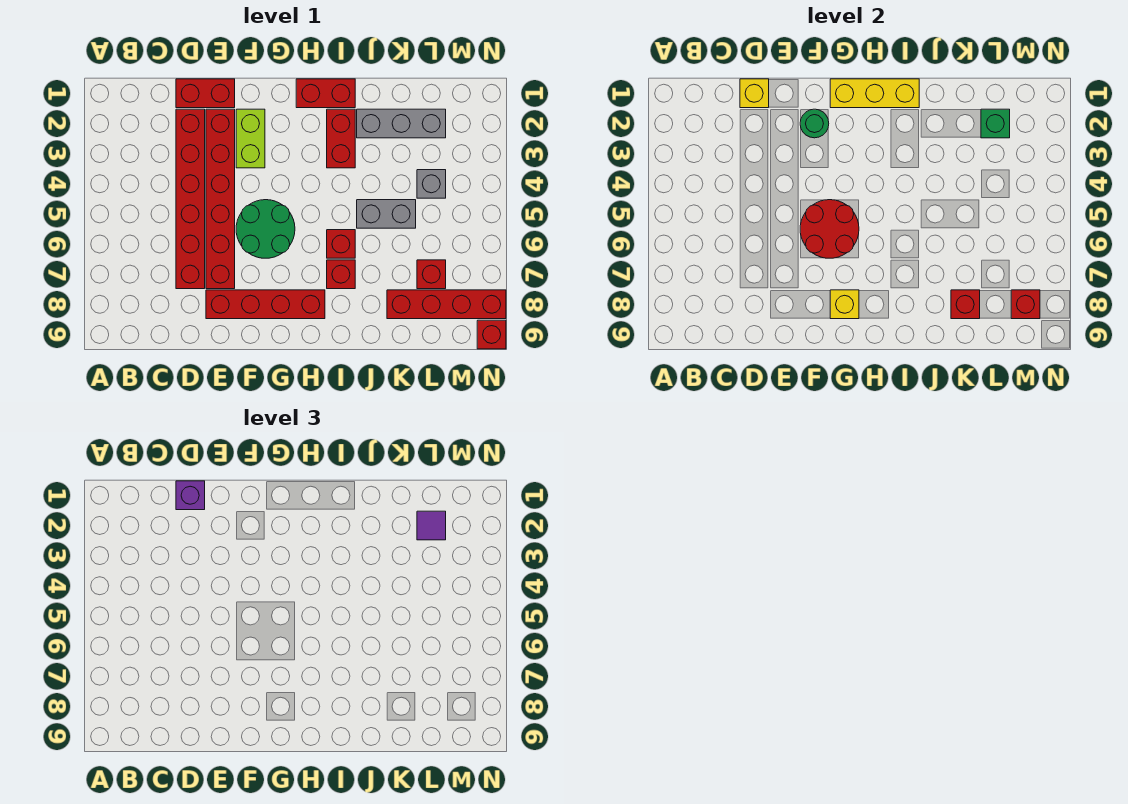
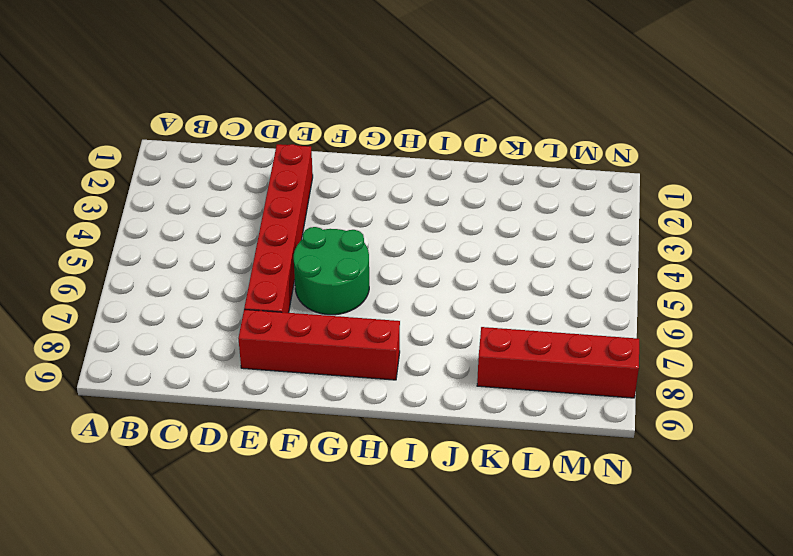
none -> red brick D1:E1 level 1
none -> red brick D2:D7 level 1
none -> lime brick F2:F3 level 1

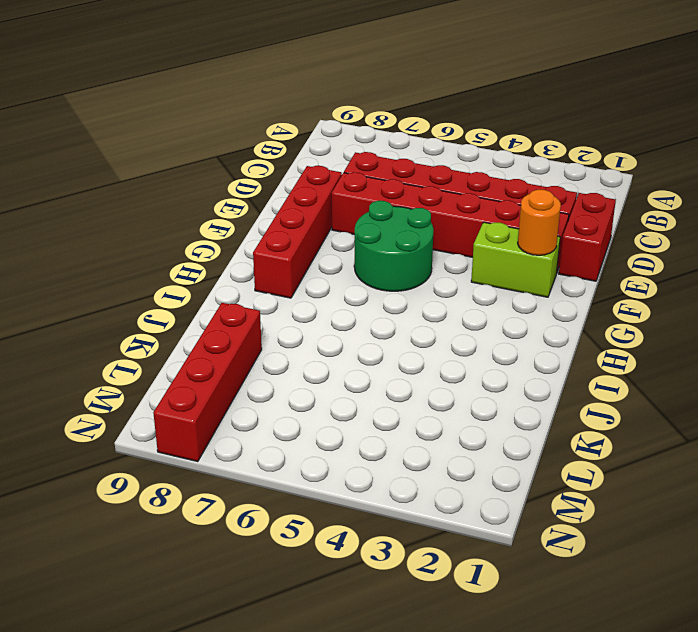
orange round brick F2 level 2 -> green round brick F2 level 2
none -> red brick H1:I1 level 1
none -> red brick I2:I3 level 1
none -> red brick I6 level 1

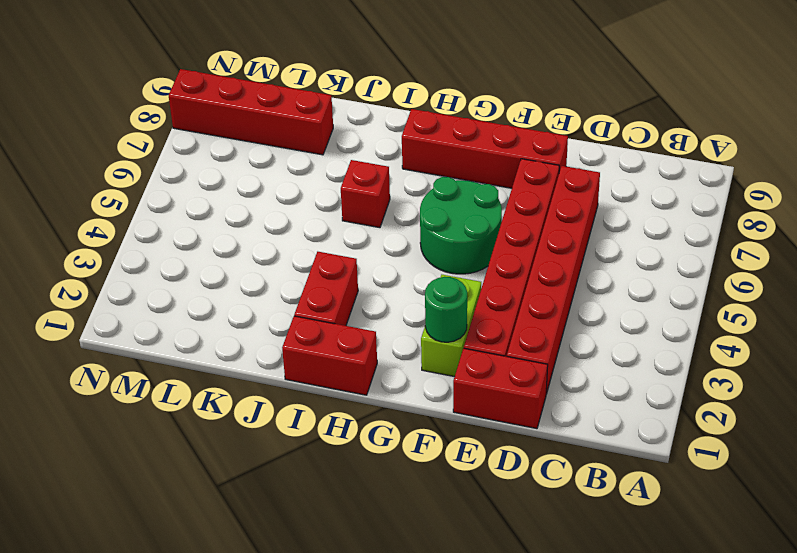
none -> red brick I7 level 1
none -> grey brick J2:L2 level 1
none -> grey brick J5:K5 level 1

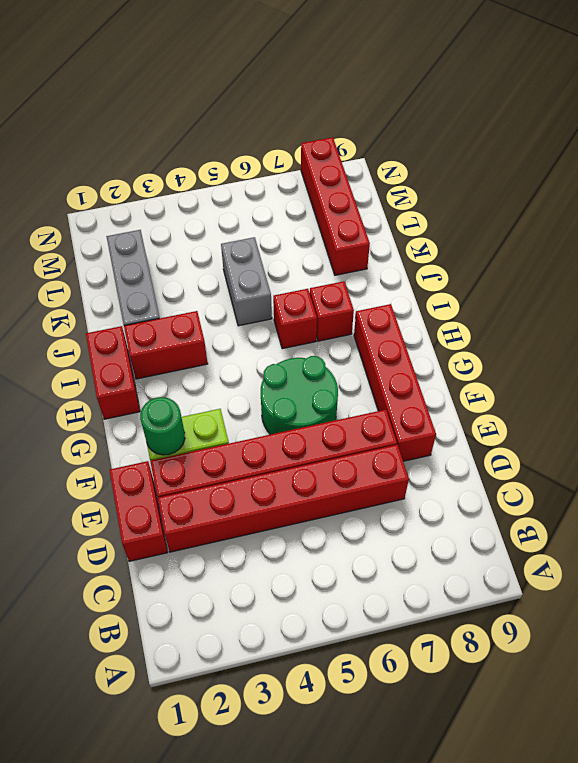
none -> grey brick L4 level 1
none -> red brick L7 level 1
none -> red brick N9 level 1

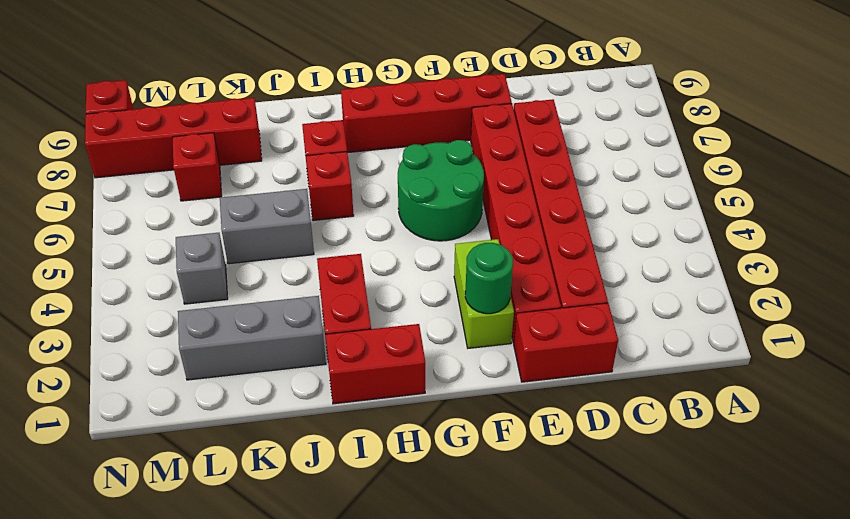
none -> yellow brick D1 level 2
none -> red round brick F5:G6 level 2
none -> yellow brick G1:I1 level 2

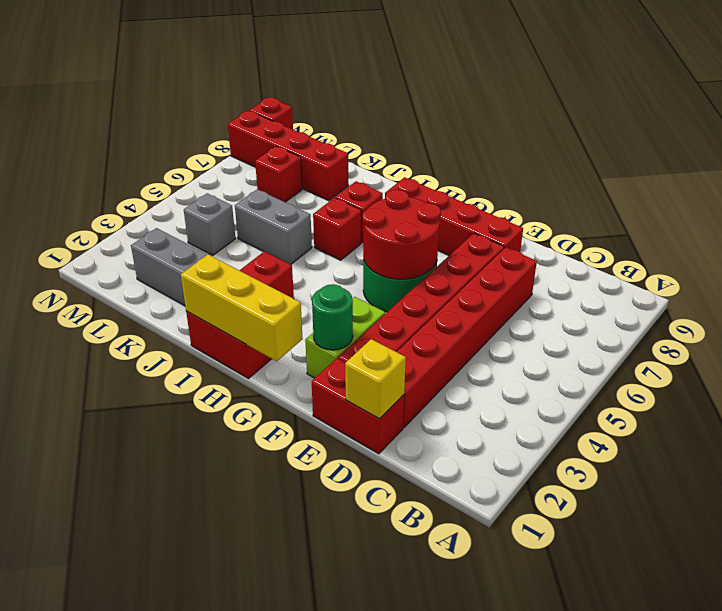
none -> yellow brick G8 level 2
none -> red brick K8 level 2
none -> green brick L2 level 2

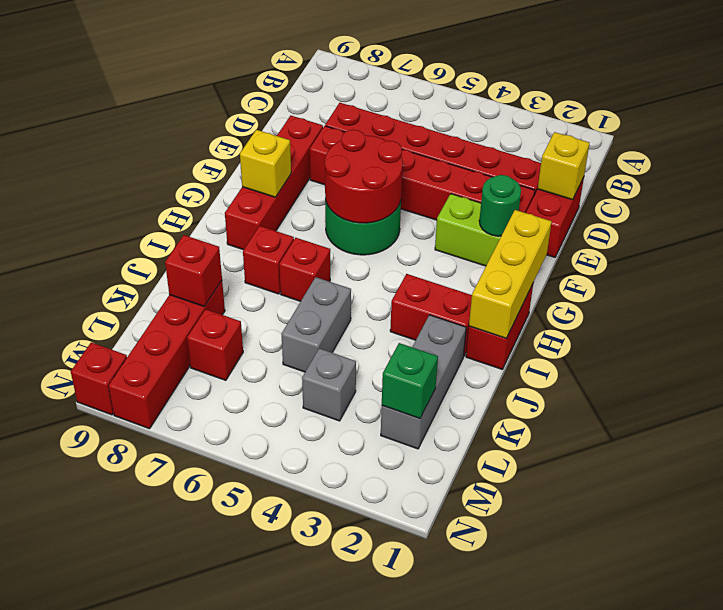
none -> red brick M8 level 2
none -> purple brick D1 level 3
none -> purple tile L2 level 3

